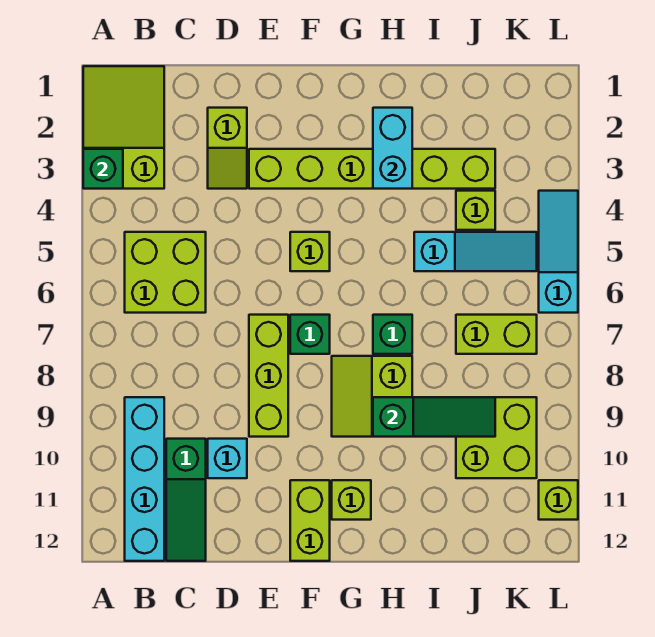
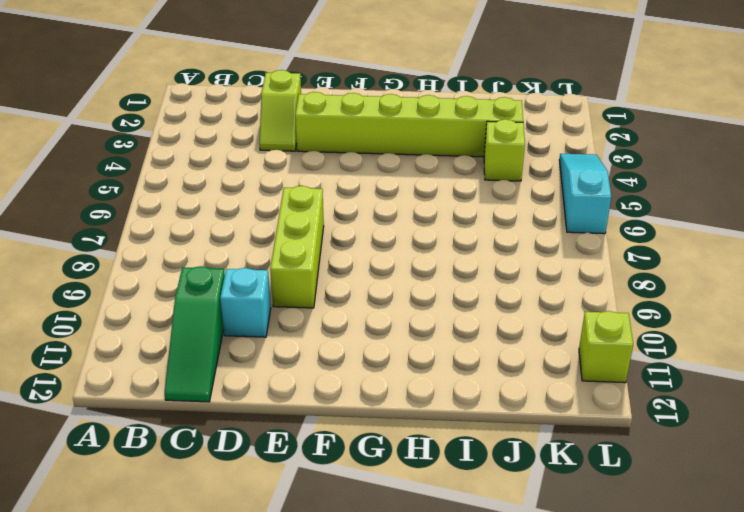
none -> lime slope A1:B3 level 1 top 3
none -> lime brick B5:C6 level 1
none -> cyan brick B9:B12 level 1

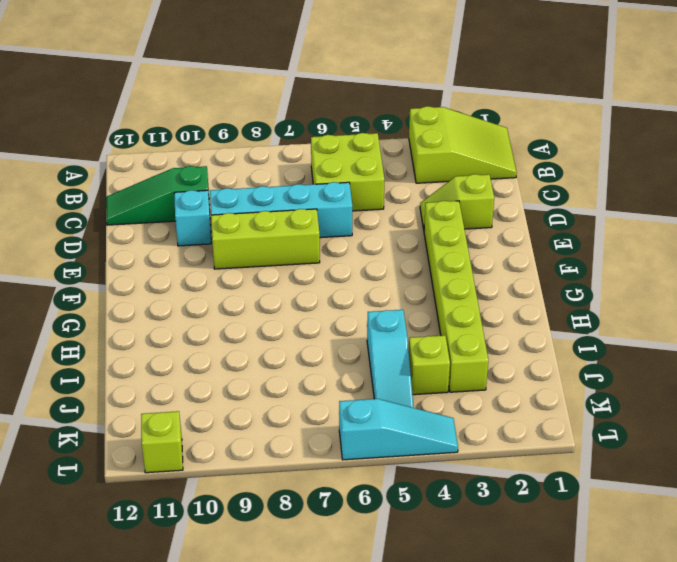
cyan brick D6:D9 level 1 -> cyan brick B9:B12 level 1
none -> lime brick F5 level 1
none -> green brick F7 level 1
none -> lime brick F11:F12 level 1

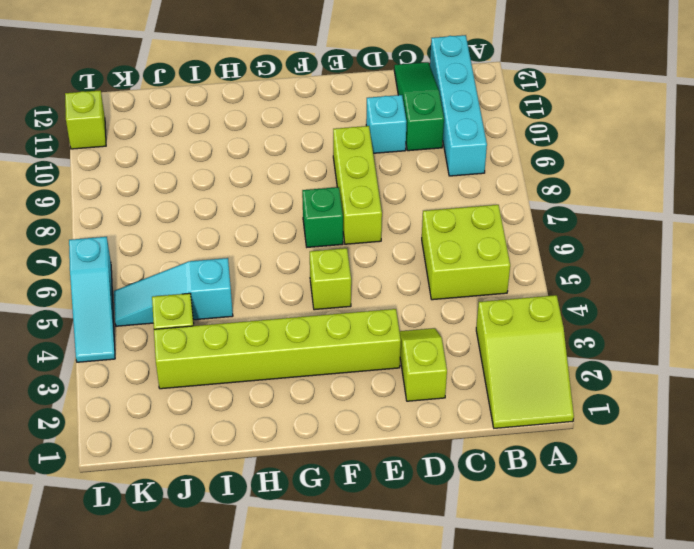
none -> lime brick F11:F12 level 1
none -> lime slope G8:H9 level 1 top H
none -> lime brick G11 level 1

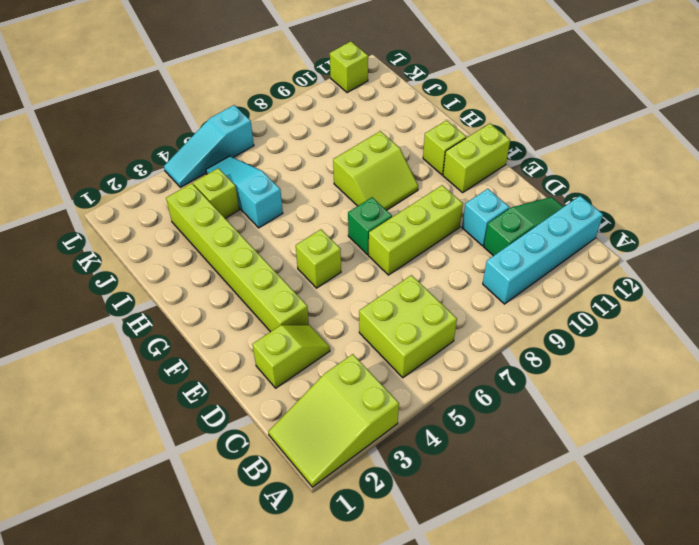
none -> green brick H7 level 1
none -> lime brick J7:K7 level 1
none -> lime brick J9:K10 level 1

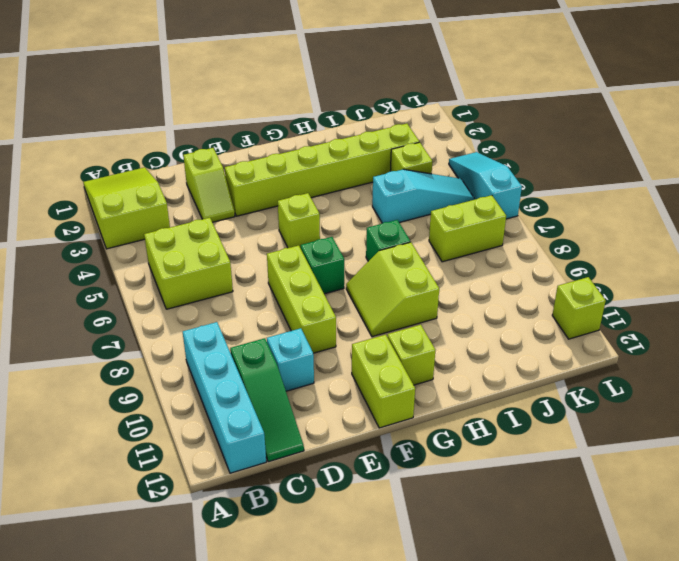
none -> lime brick J9:K10 level 1
none -> green brick A3 level 2
none -> cyan brick H2:H3 level 2

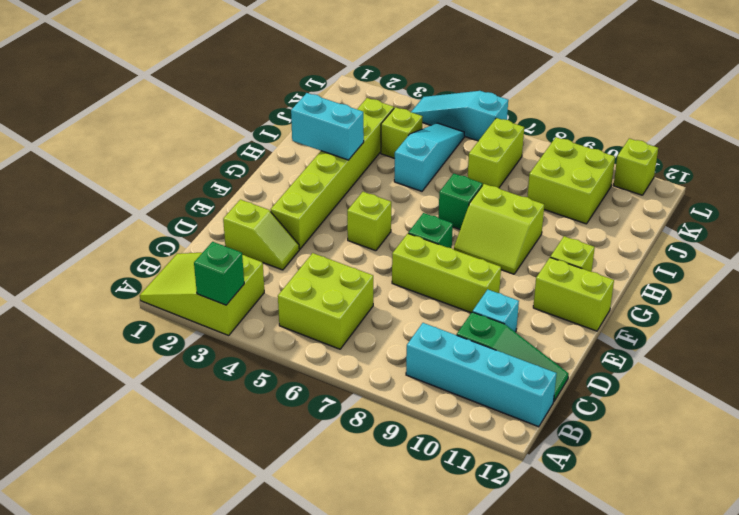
none -> green slope H9:J9 level 2 top H

